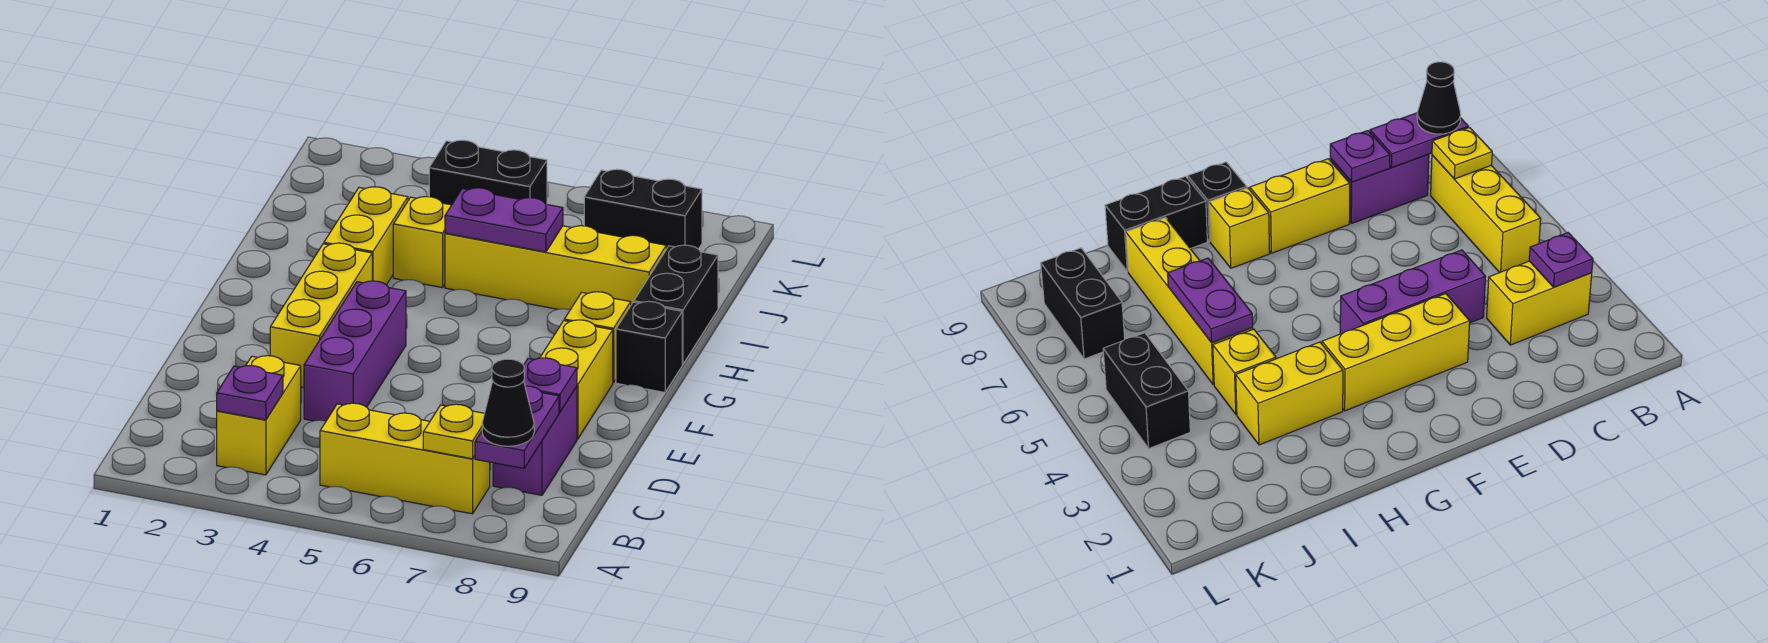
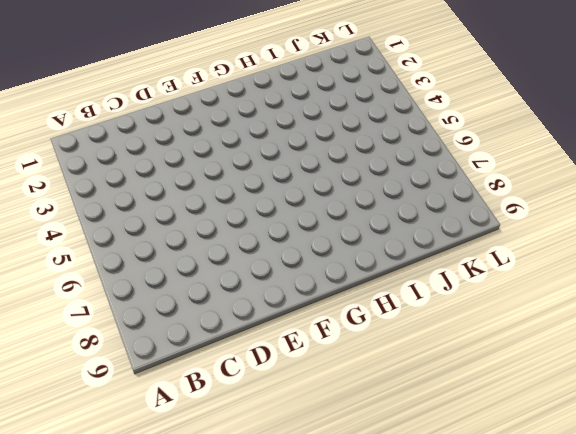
none -> yellow brick B3:C3 level 1
none -> yellow brick B5:B7 level 1
none -> purple brick C8:D8 level 1

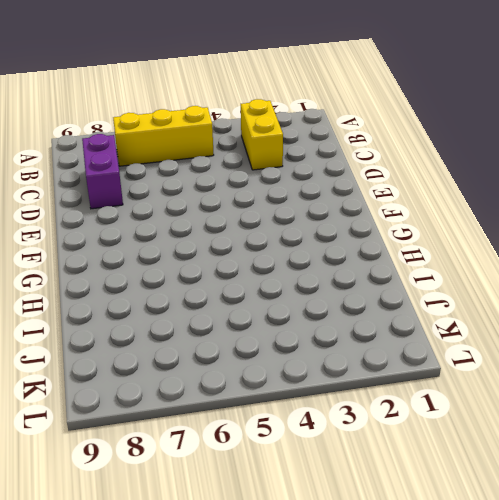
none -> purple brick D4:F4 level 1
none -> yellow brick E3:G3 level 1
none -> yellow brick E8:F8 level 1

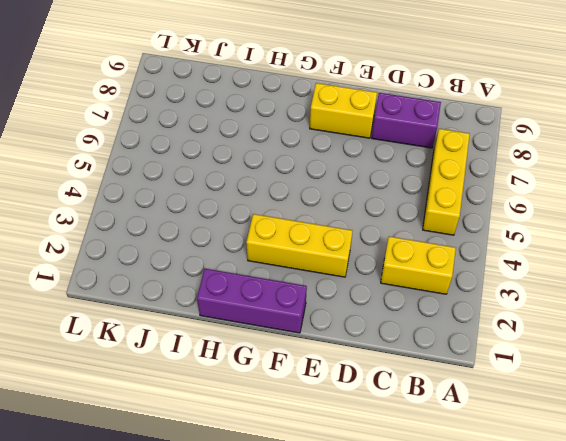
purple brick F1:H1 level 1 -> purple brick D4:F4 level 1
none -> yellow brick G8 level 1
none -> black brick G9 level 1
none -> yellow brick H3:I3 level 1

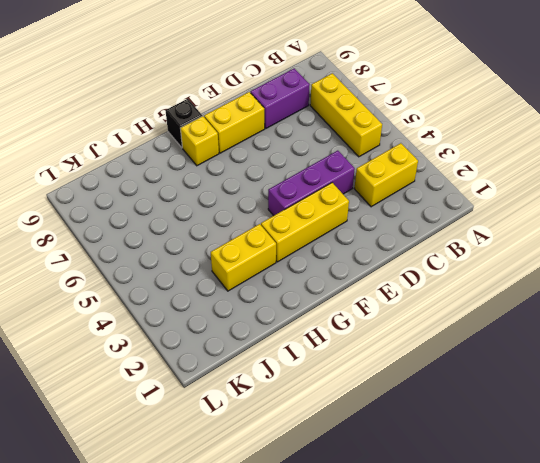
none -> black brick H9:I9 level 1
none -> yellow brick I4 level 1
none -> yellow brick I5:I8 level 1

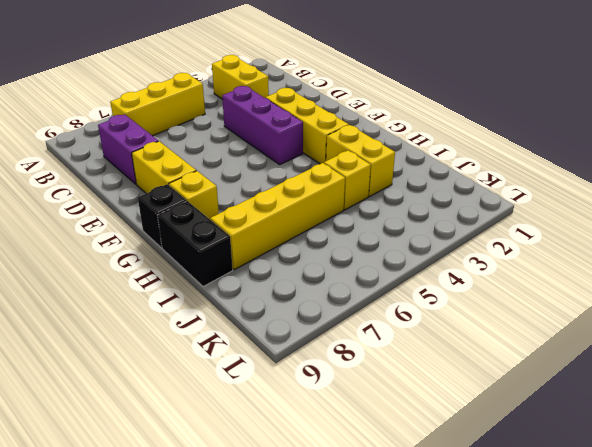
none -> black brick K4:K5 level 1
none -> black brick K7:K8 level 1
none -> purple plate B3 level 2

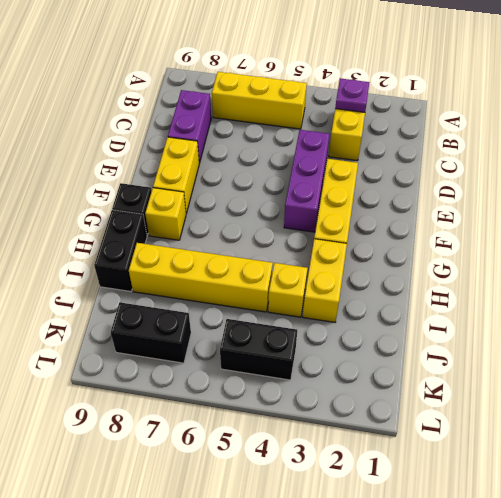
none -> yellow plate B7 level 2
none -> purple plate B8:C8 level 2
none -> purple plate D8 level 2

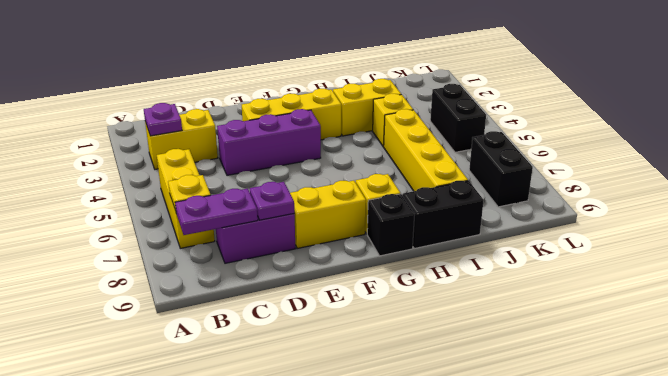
none -> purple plate I5:I6 level 2
none -> black cone B8 level 3

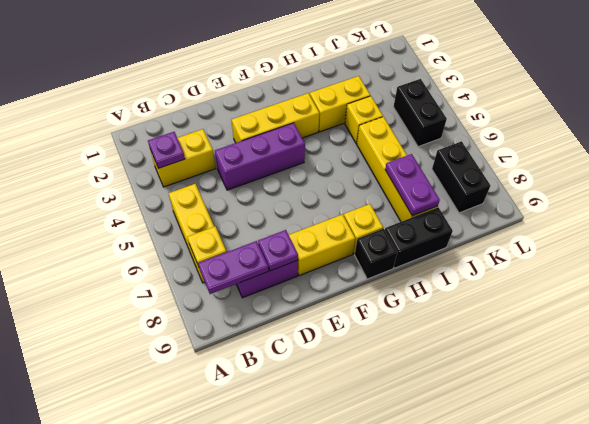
purple plate I7:I8 level 2 -> purple plate I5:I6 level 2
none -> black cone B8 level 3

